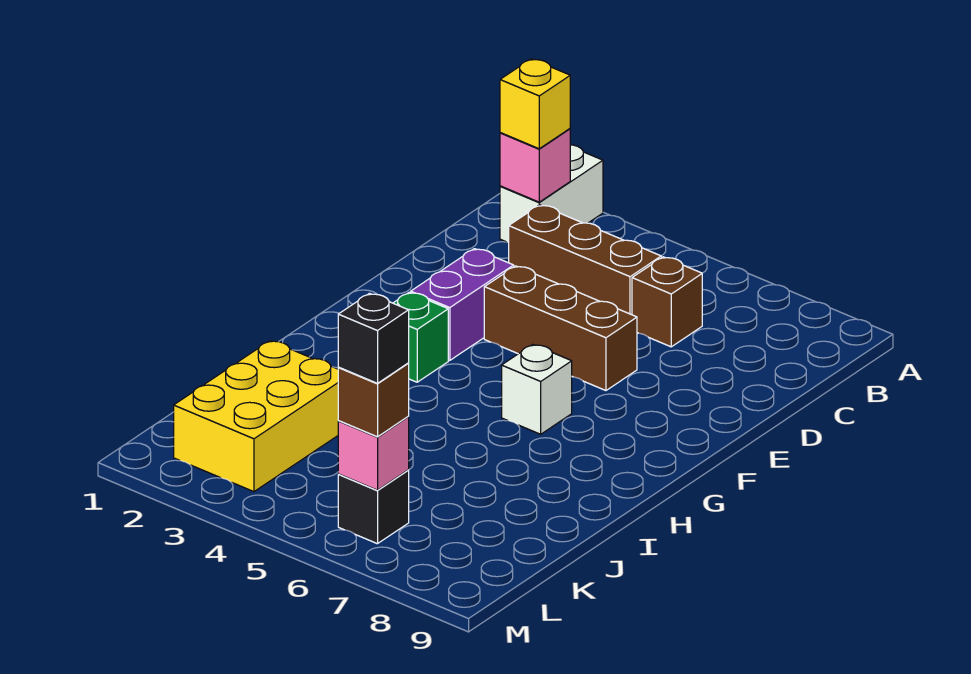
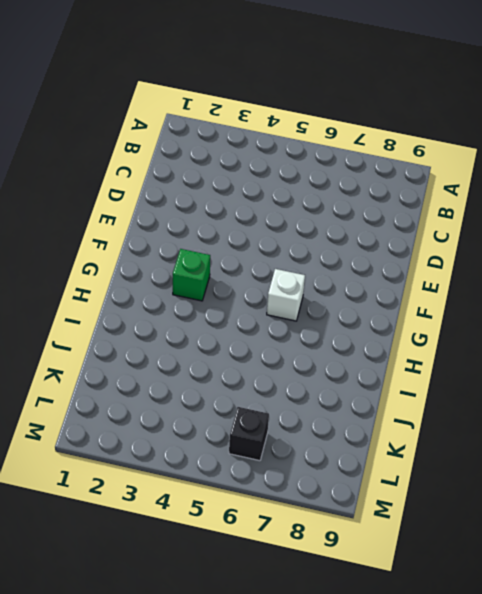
none -> white brick A2:B2 level 1
none -> brown brick C3:C5 level 1
none -> brown brick C6 level 1

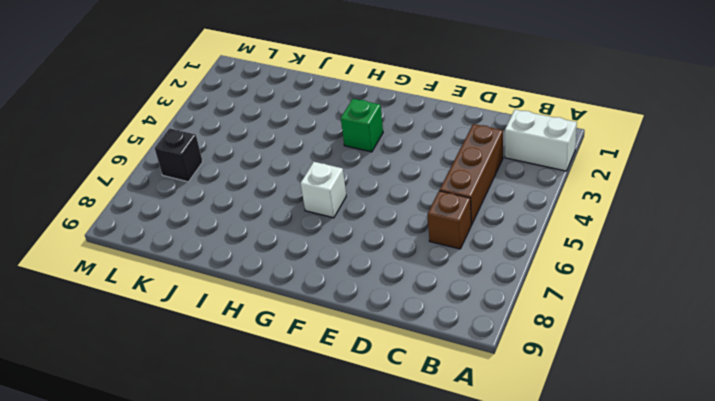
none -> purple brick E3:F3 level 1
none -> brown brick E4:E6 level 1
none -> yellow brick J2:L3 level 1

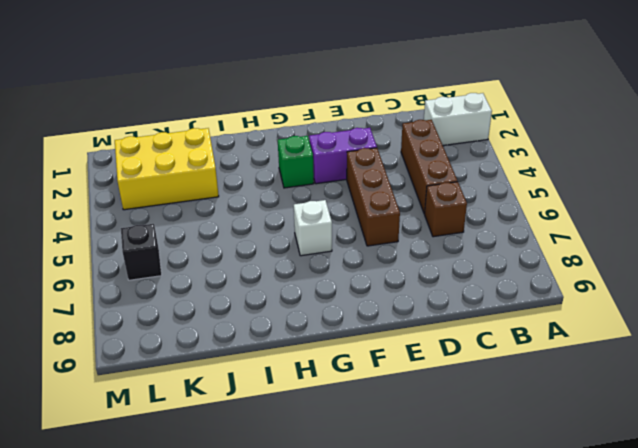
none -> pink brick B2 level 2
none -> pink brick L6 level 2
none -> yellow brick B2 level 3

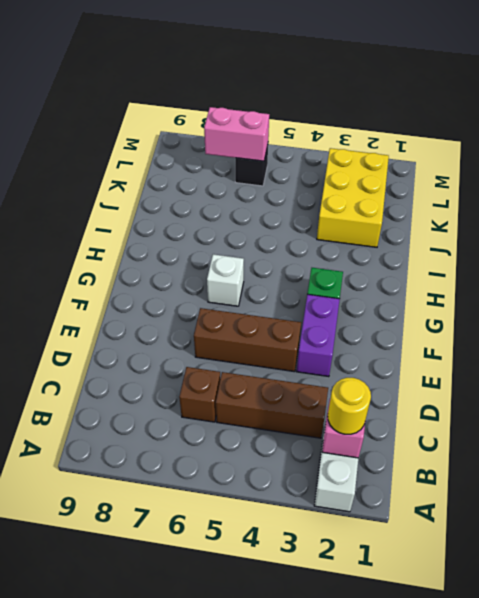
yellow round brick B2 level 3 -> yellow brick B2 level 3
pink brick L6:L7 level 2 -> pink brick L6 level 2
none -> brown brick L6 level 3
none -> black brick L6 level 4

